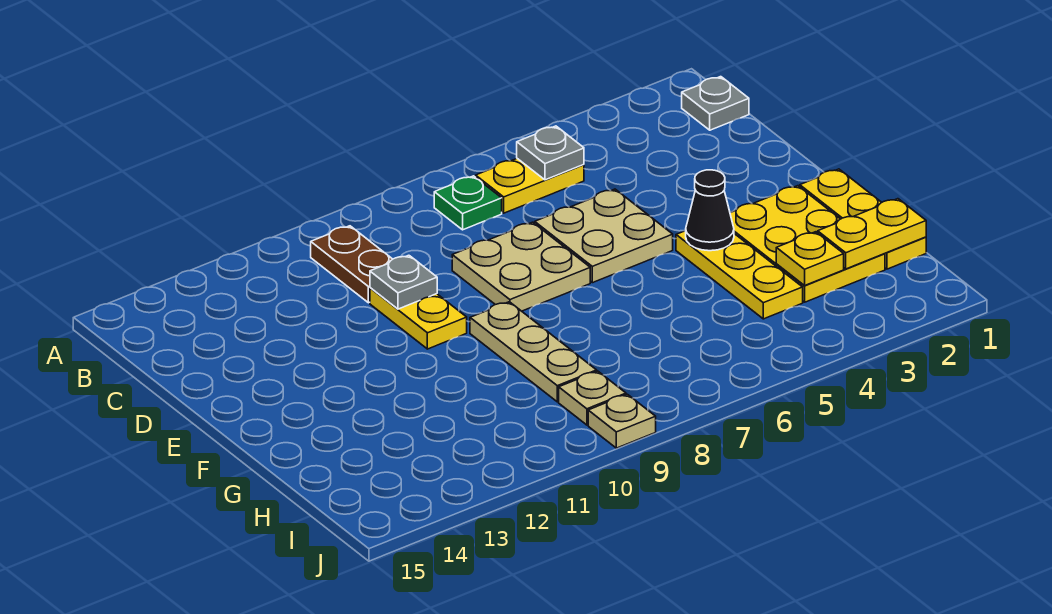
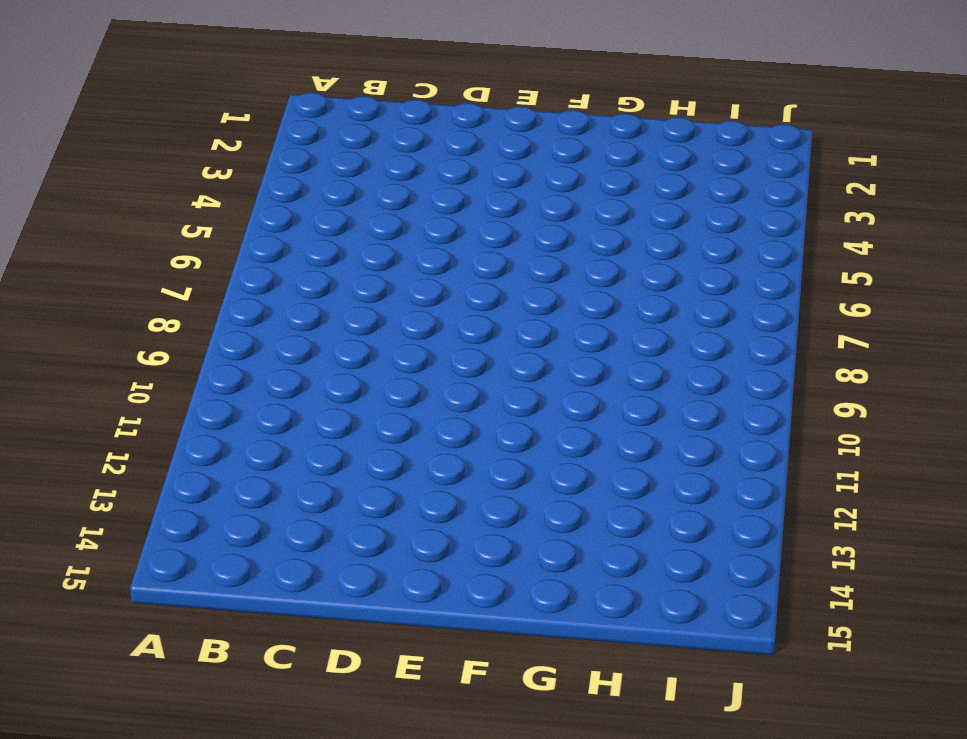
none -> grey plate B1 level 1
none -> yellow plate B5:B6 level 1
none -> green plate B7 level 1

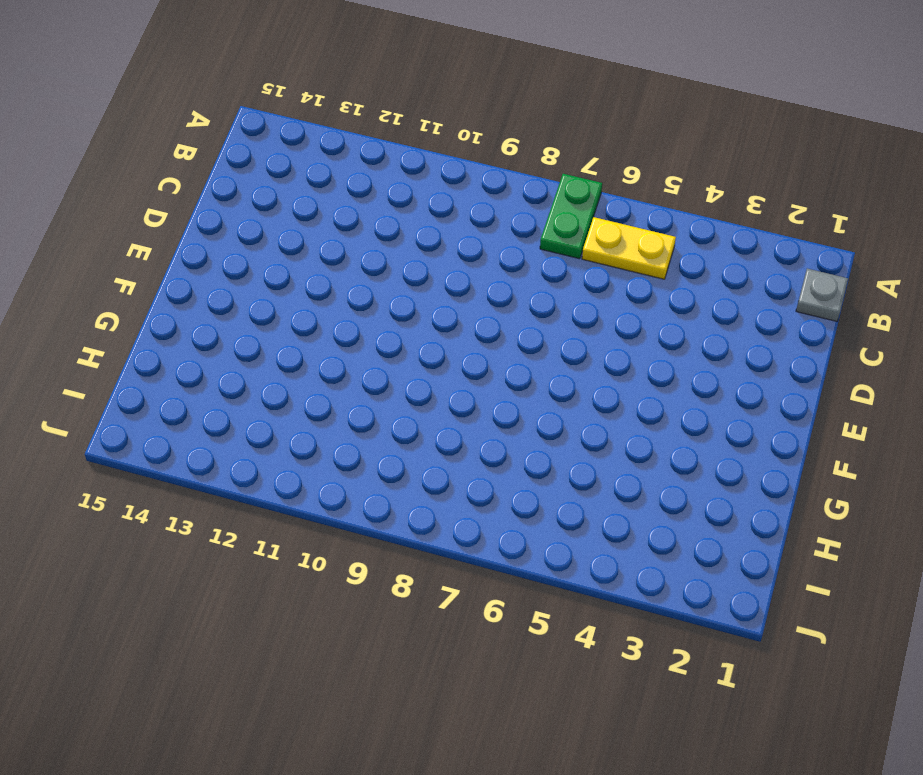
green plate A7:B7 level 1 -> green plate B7 level 1
none -> brown plate B10:C10 level 1
none -> tan plate D5:E6 level 1
none -> tan plate D7:E8 level 1

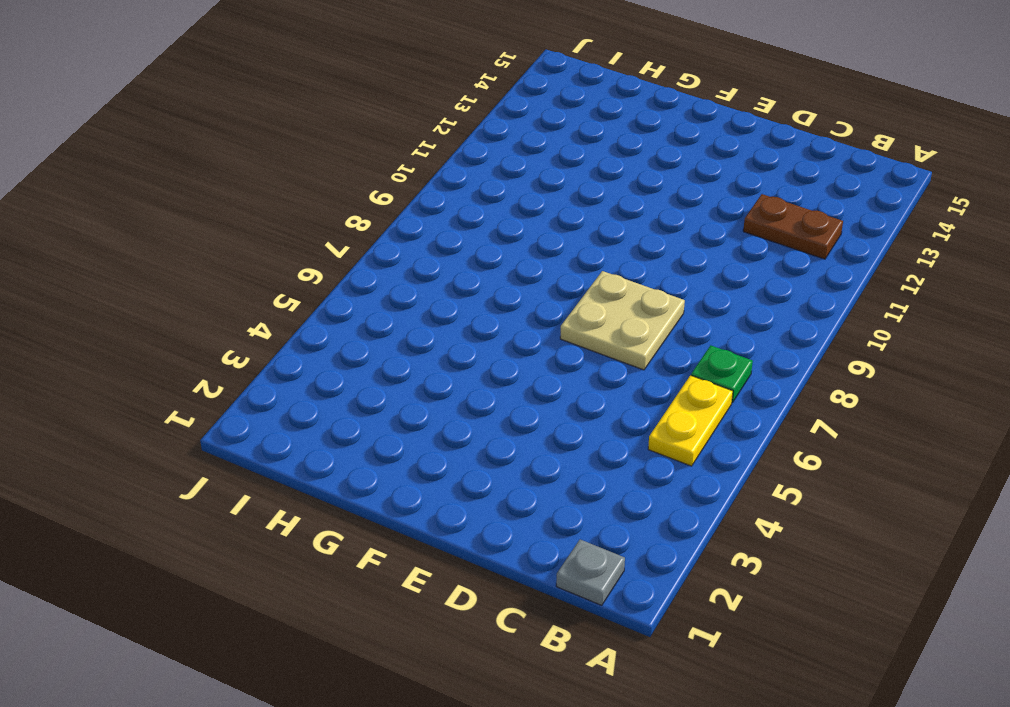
brown plate B12:C12 level 1 -> brown plate B10:C10 level 1
none -> tan plate D5:E6 level 1
none -> yellow plate D10:E10 level 1
none -> yellow plate F1:H1 level 1

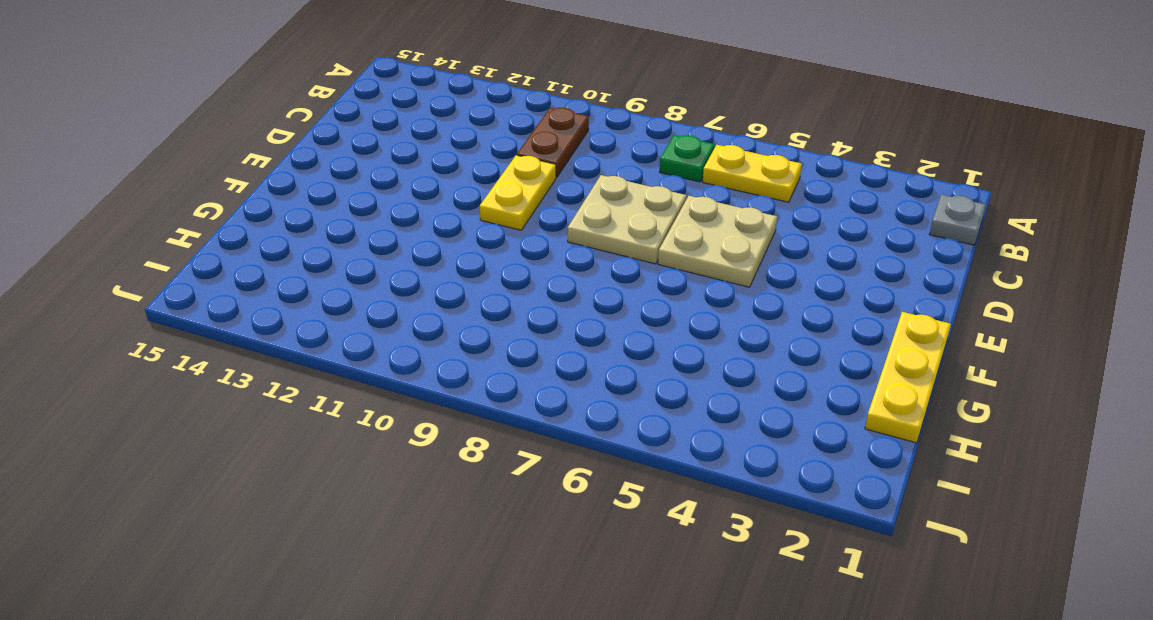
none -> yellow plate F2:H3 level 1
none -> yellow plate F4:H4 level 1
none -> tan plate F9:H9 level 1

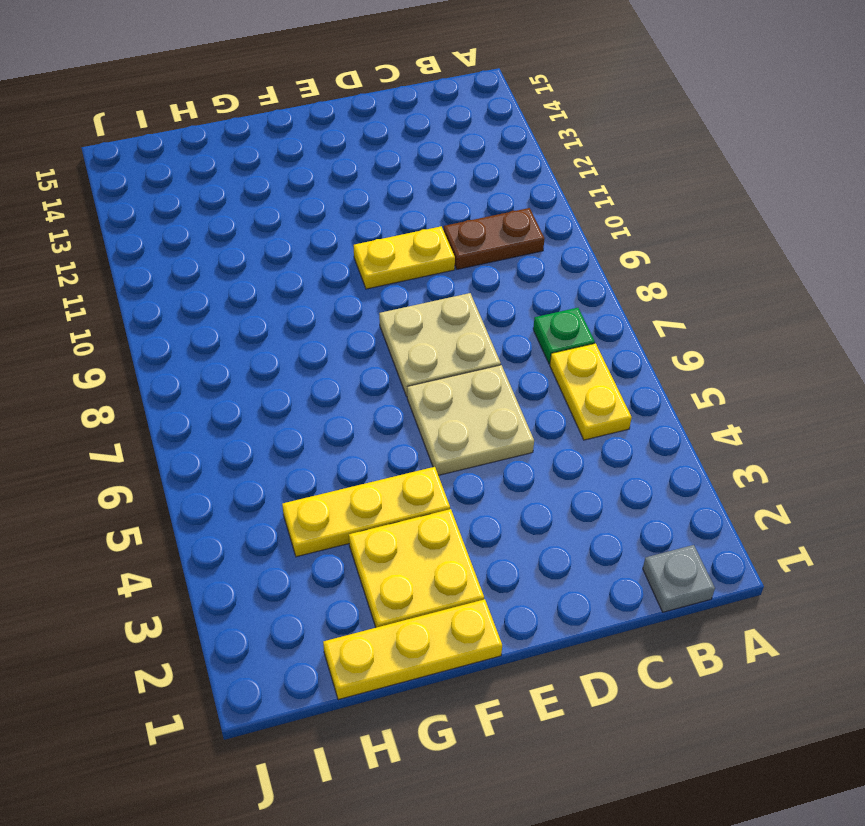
yellow plate F2:G3 level 1 -> yellow plate F2:H3 level 1
none -> tan plate F9:H9 level 1
none -> tan plate I9 level 1
none -> tan plate J9 level 1

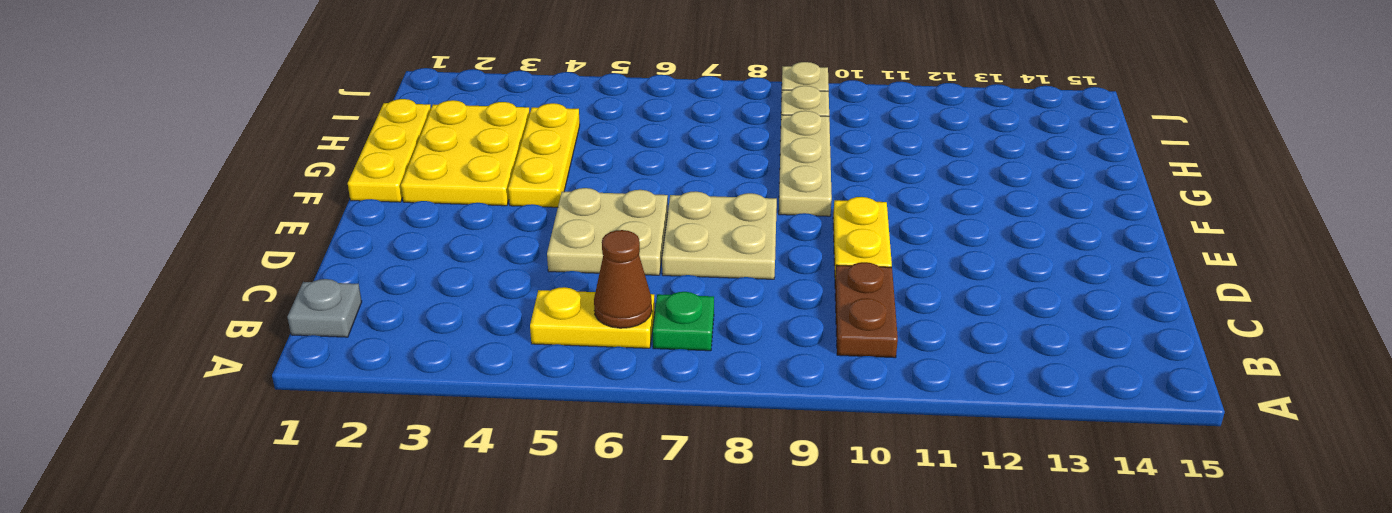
brown cone B6 level 2 -> none
none -> grey plate B5 level 2
none -> grey plate D10 level 2
none -> black cone F4 level 2

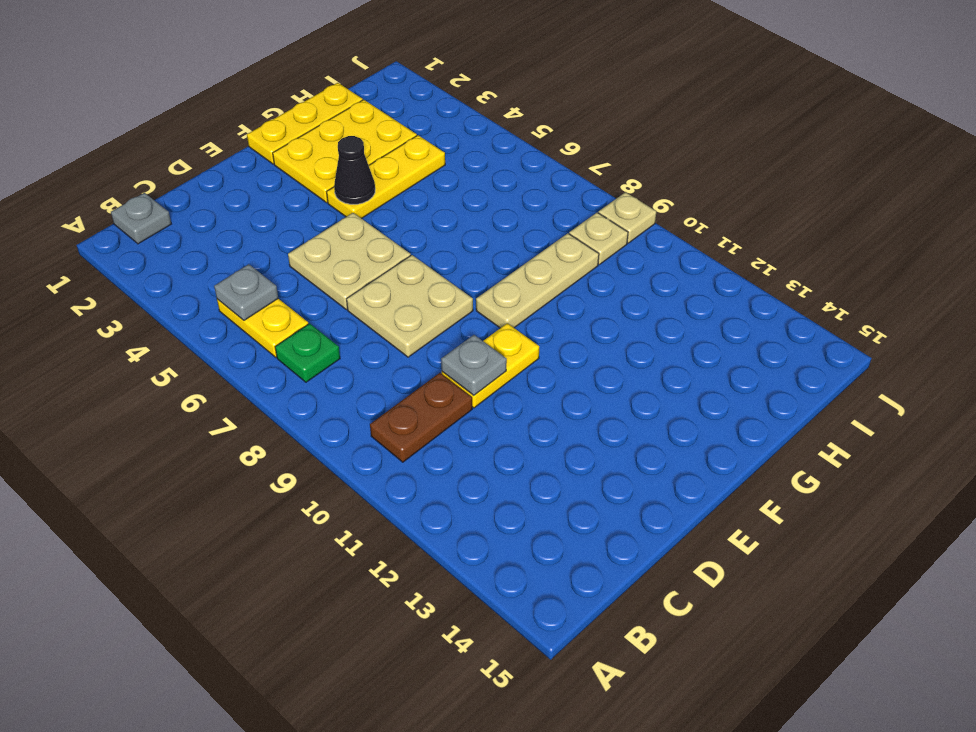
none -> yellow plate H1:H2 level 2
none -> yellow plate H3 level 2

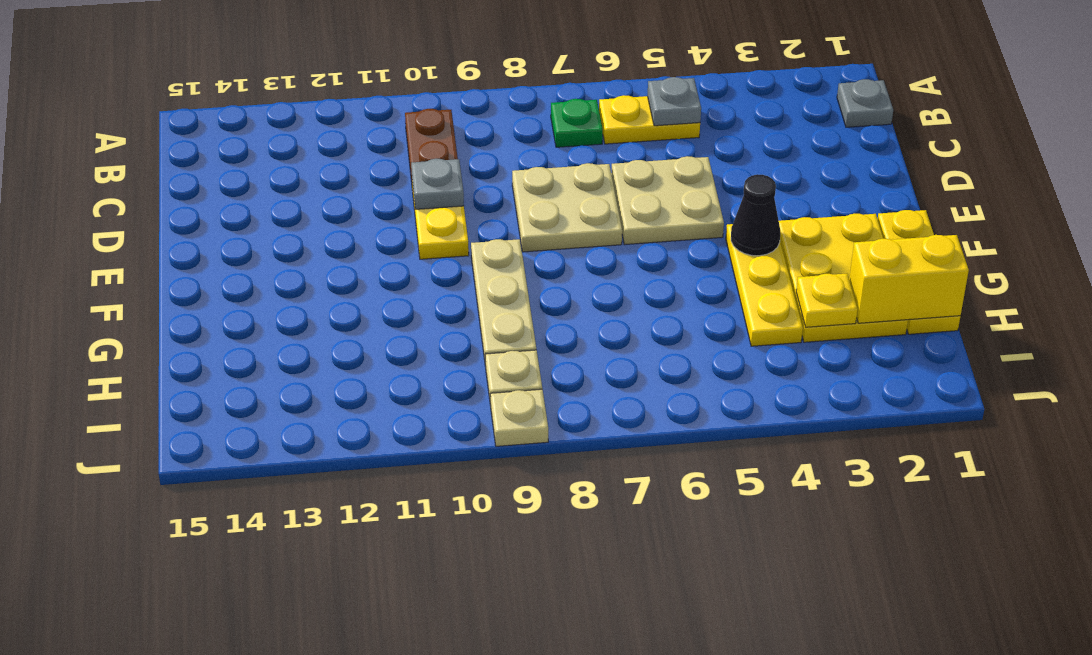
yellow brick H1:H2 level 2 -> yellow plate H1:H2 level 2

